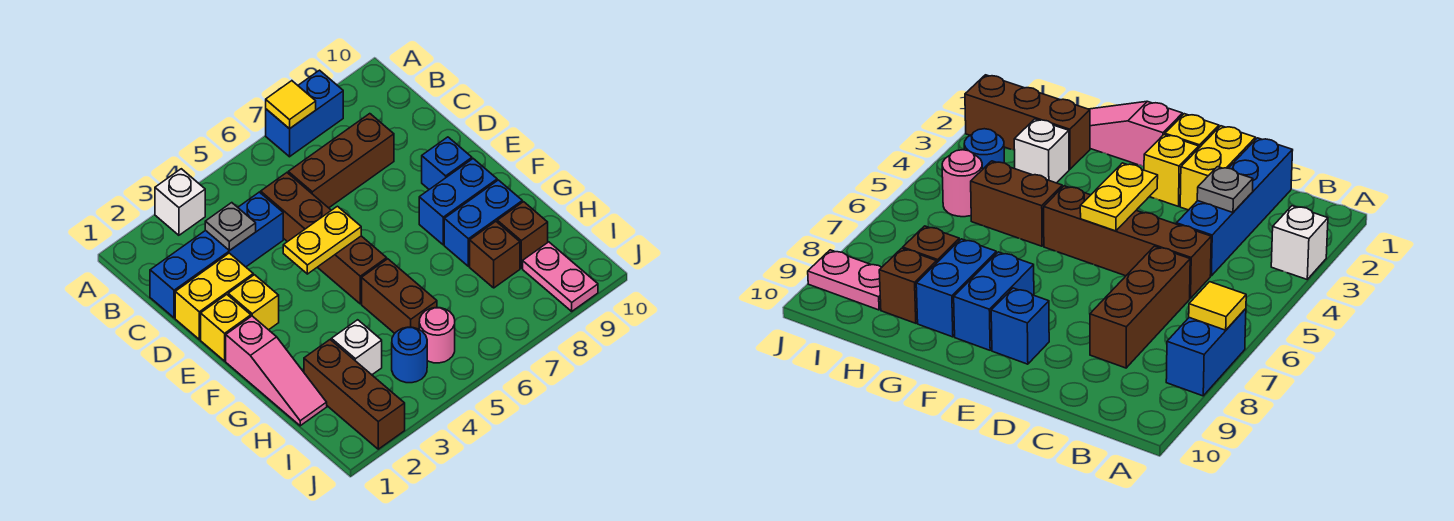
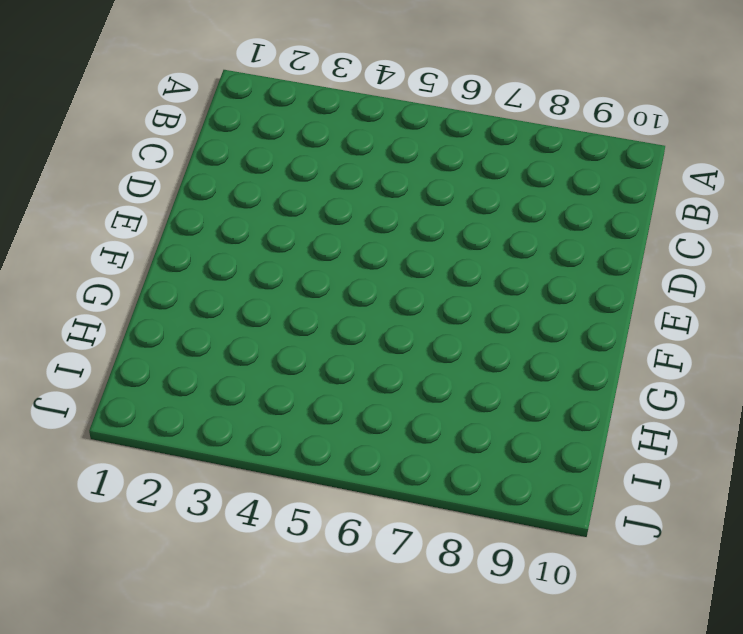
none -> white brick A3 level 1
none -> blue brick A7:A8 level 1
none -> blue brick C1:C4 level 1

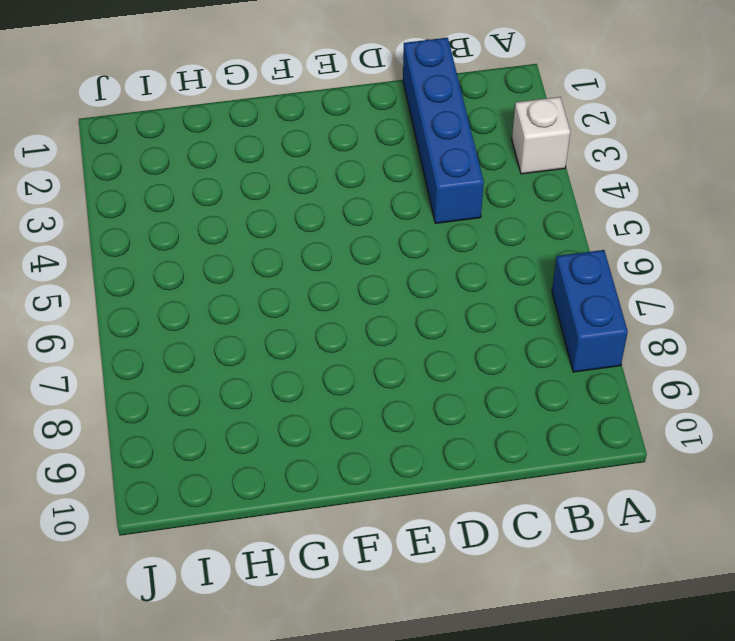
none -> brown brick C5:F5 level 1
none -> brown brick C6:C8 level 1
none -> yellow brick D1:D2 level 1

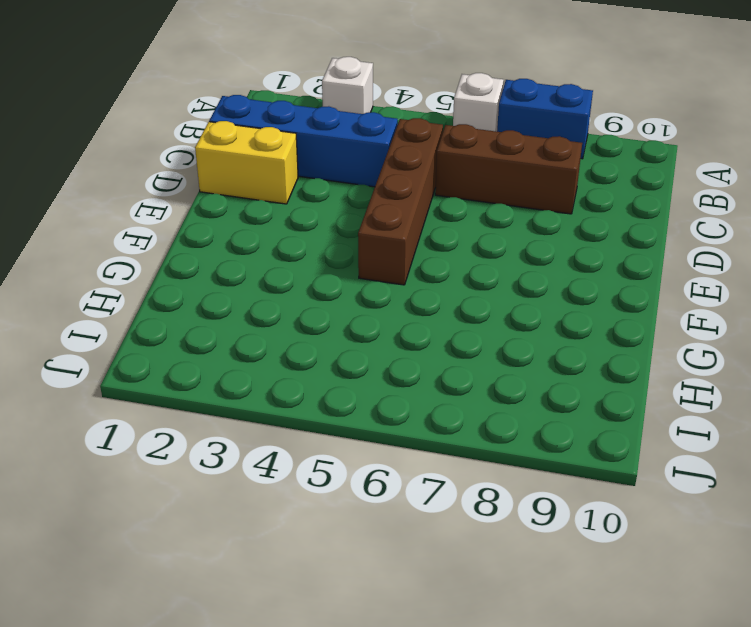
white brick A6 level 1 -> white brick H3 level 1
none -> yellow brick E1 level 1
none -> yellow brick E2 level 1
none -> blue brick E9 level 1

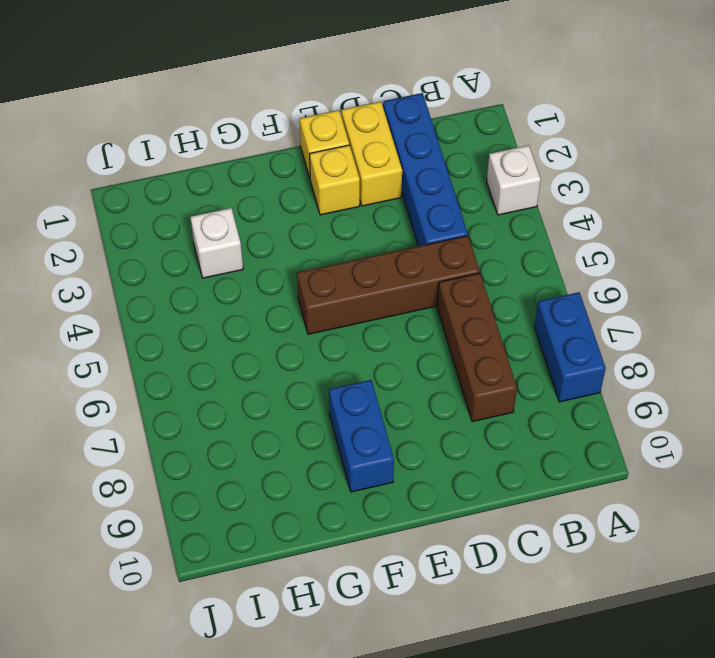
none -> blue brick E9 level 1
none -> pink slope F1:H1 level 1 top F
none -> brown brick G5:H5 level 1

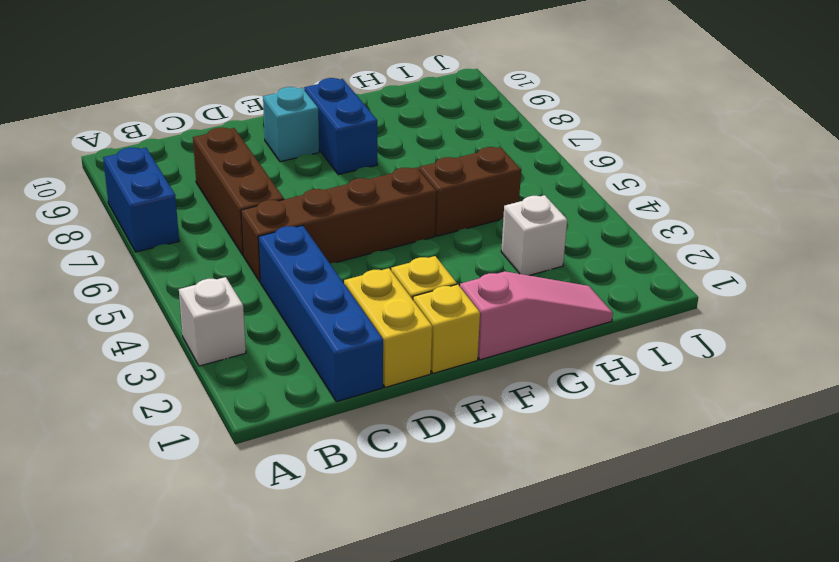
cyan brick E9 level 1 -> blue brick E9 level 1
none -> blue brick G8:G9 level 1
none -> brown brick H2:J2 level 1
none -> brown brick H8 level 1

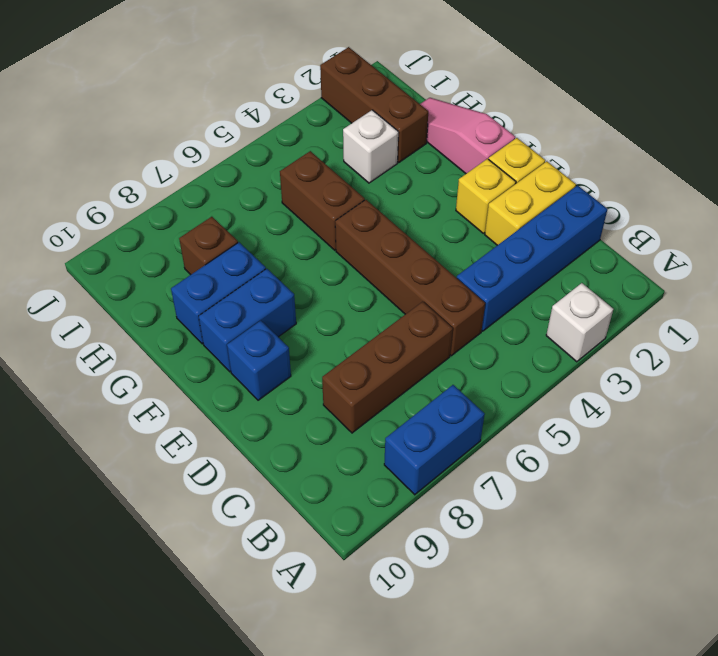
none -> brown brick H9 level 1
none -> blue round brick I4 level 1
none -> pink round brick I5 level 1

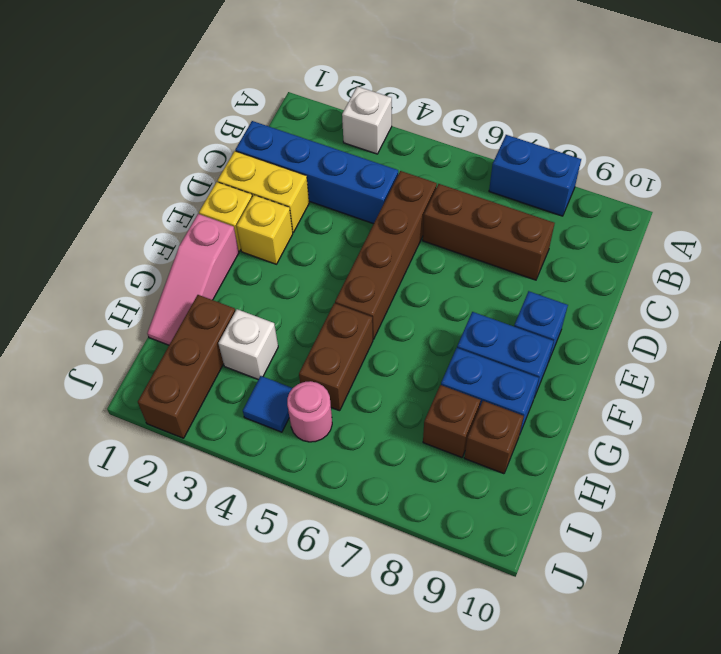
blue tile I4 level 1 -> blue round brick I4 level 1
none -> pink plate I9:J9 level 1
none -> yellow tile A7 level 2
none -> grey plate C3 level 2

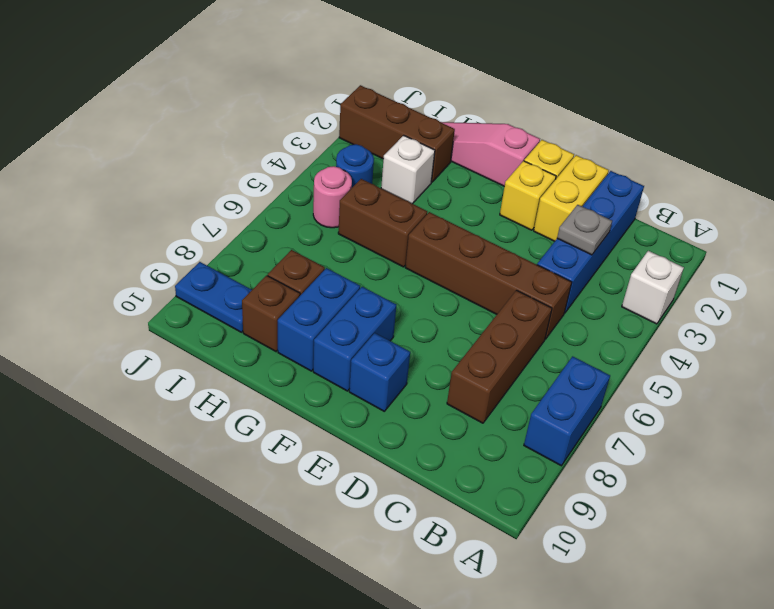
blue plate I9:J9 level 1 -> pink plate I9:J9 level 1
none -> yellow tile A7 level 2
none -> yellow plate E4:E5 level 2

